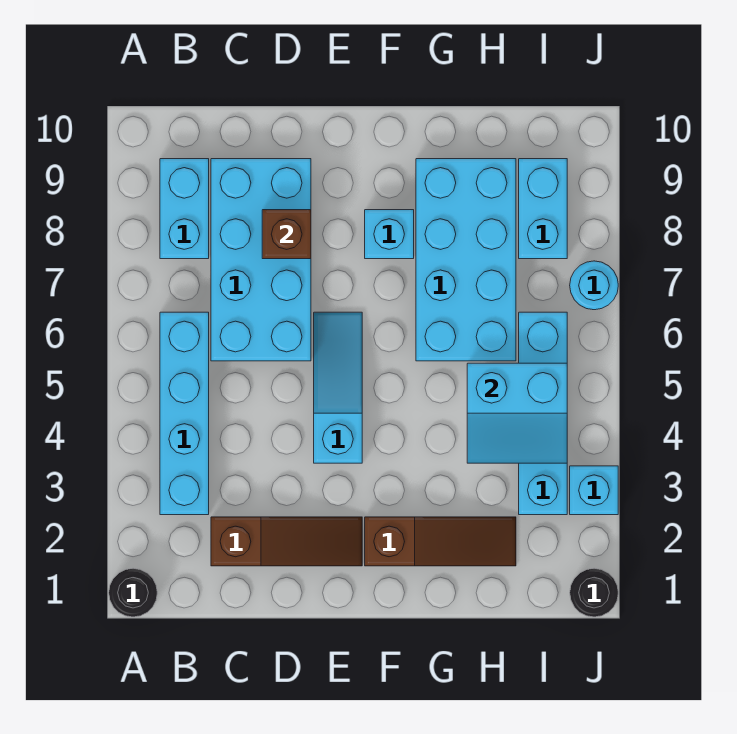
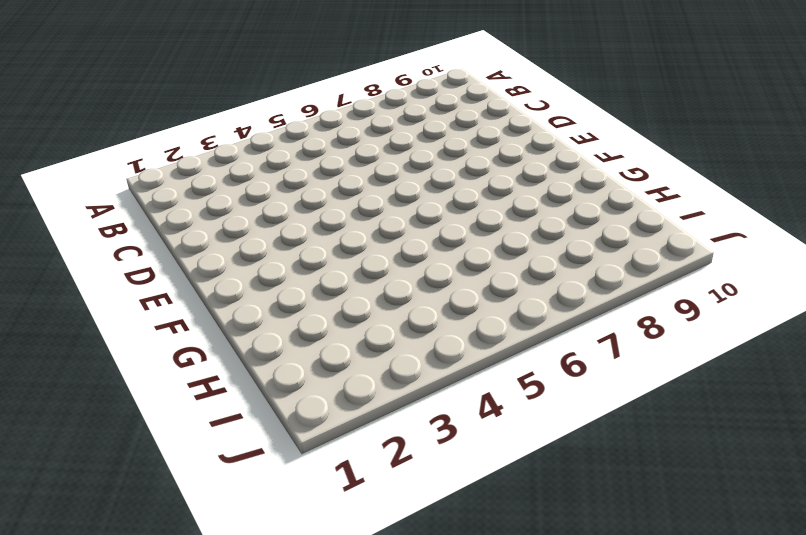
none -> black round brick A1 level 1
none -> cyan brick B3:B6 level 1
none -> cyan brick B8:B9 level 1

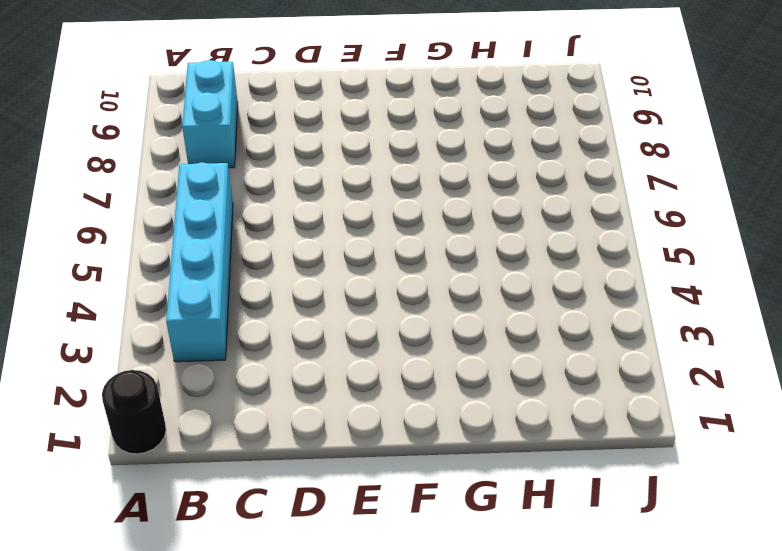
none -> brown slope C2:E2 level 1 top C
none -> cyan brick C6:D9 level 1
none -> cyan slope E4:E6 level 1 top 4

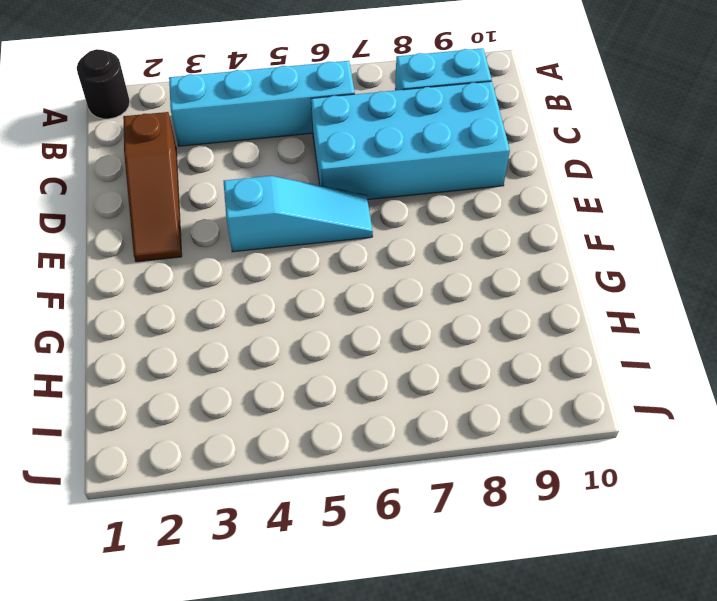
none -> brown slope F2:H2 level 1 top F
none -> cyan brick F8 level 1
none -> cyan brick G6:H9 level 1

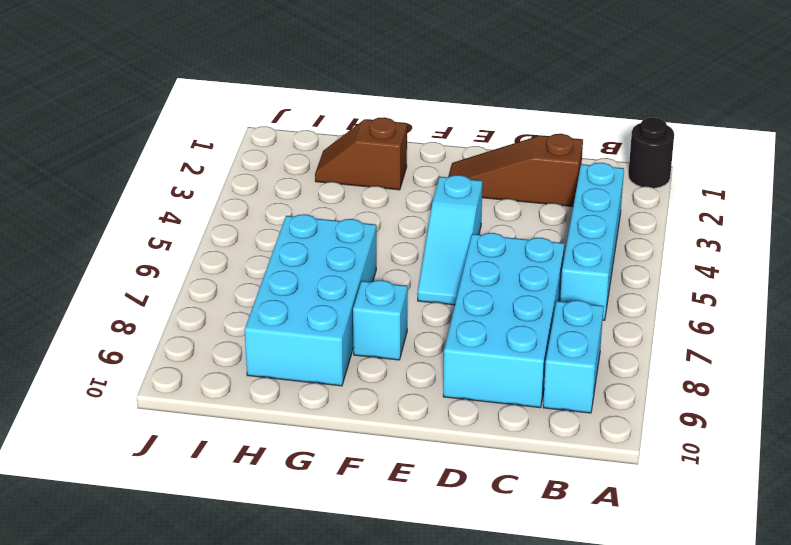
brown slope G2:H2 level 1 top G -> brown slope F2:H2 level 1 top F
none -> cyan brick I3:I6 level 1
none -> cyan brick I8:I9 level 1
none -> black round brick J1 level 1

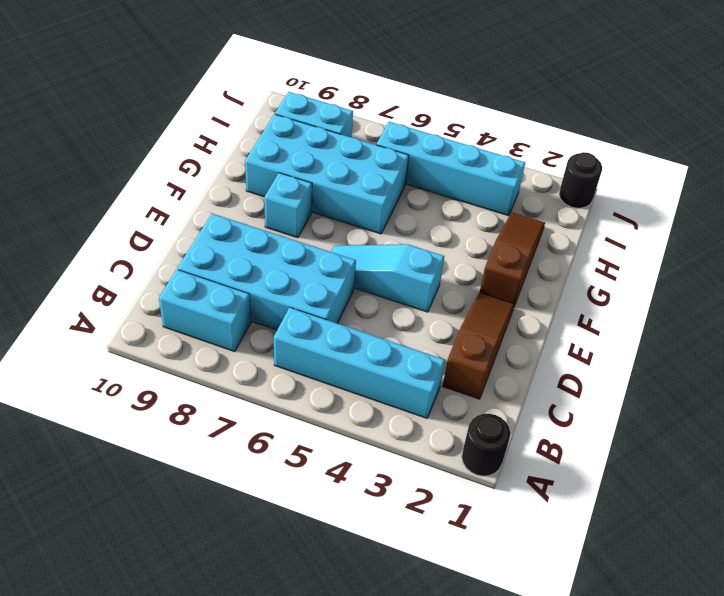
none -> cyan brick J3 level 1
none -> cyan round brick J7 level 1
none -> brown brick D8 level 2

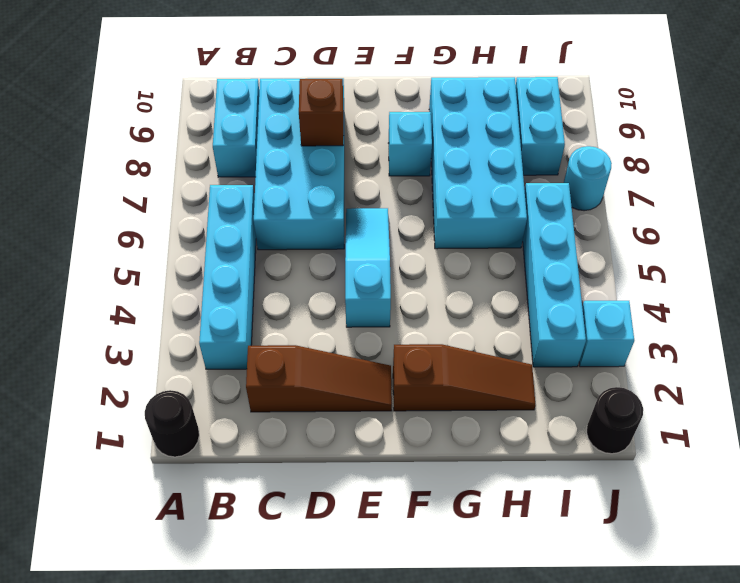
none -> cyan slope H4:I5 level 2 top 5

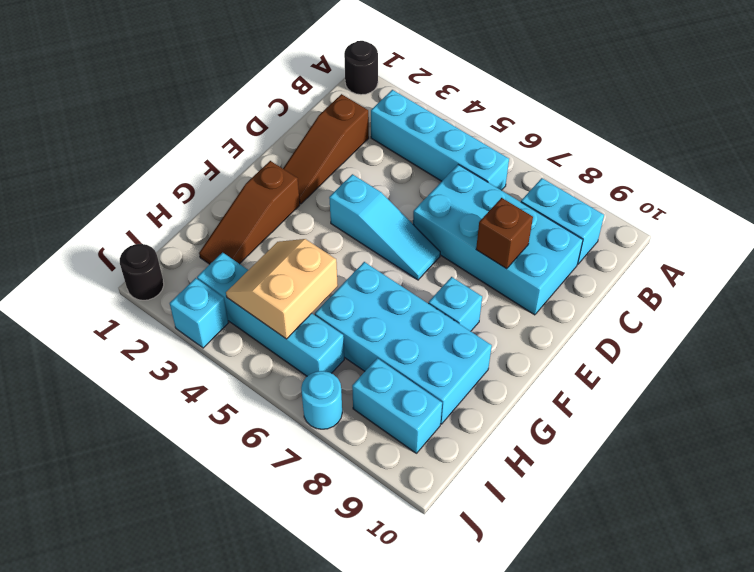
tan slope H4:I5 level 2 top 5 -> cyan slope H4:I5 level 2 top 5

